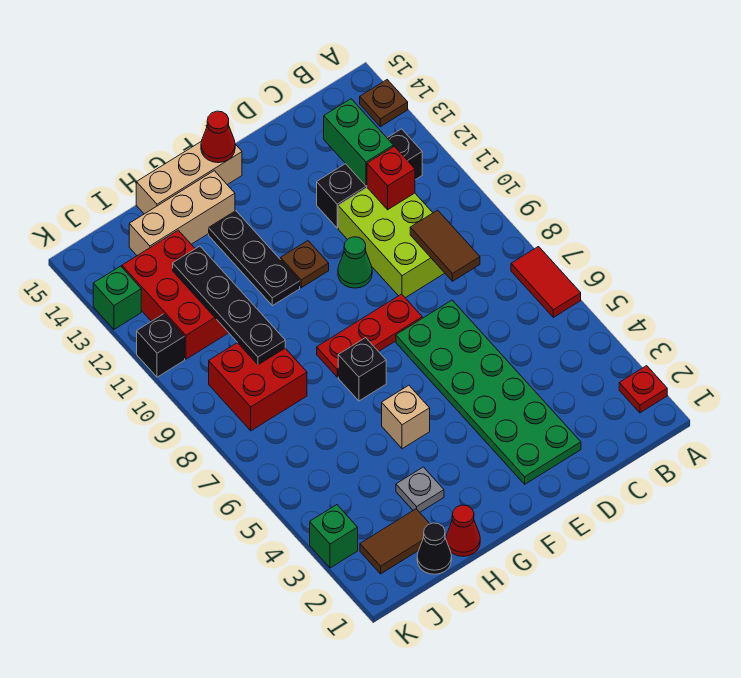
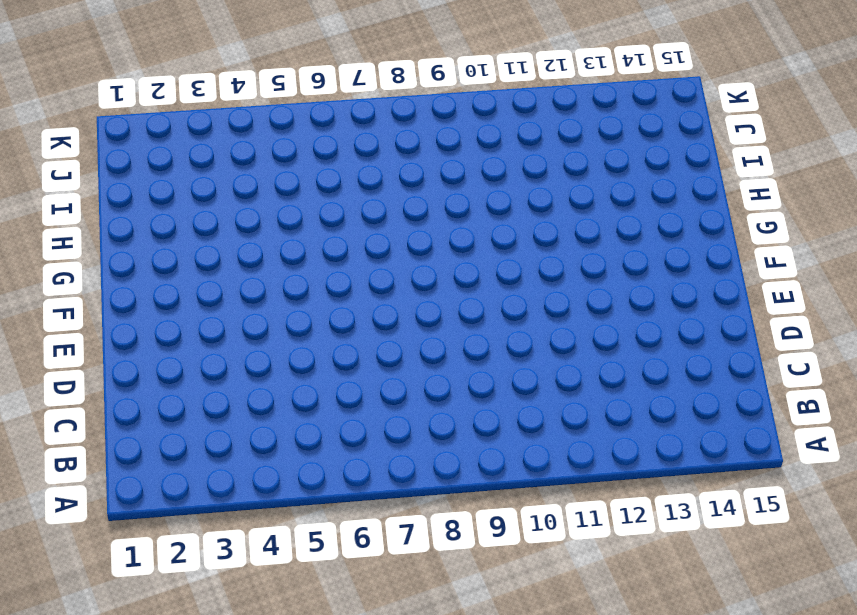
none -> red plate A2 level 1
none -> red tile A6:A7 level 1
none -> brown plate A14 level 1

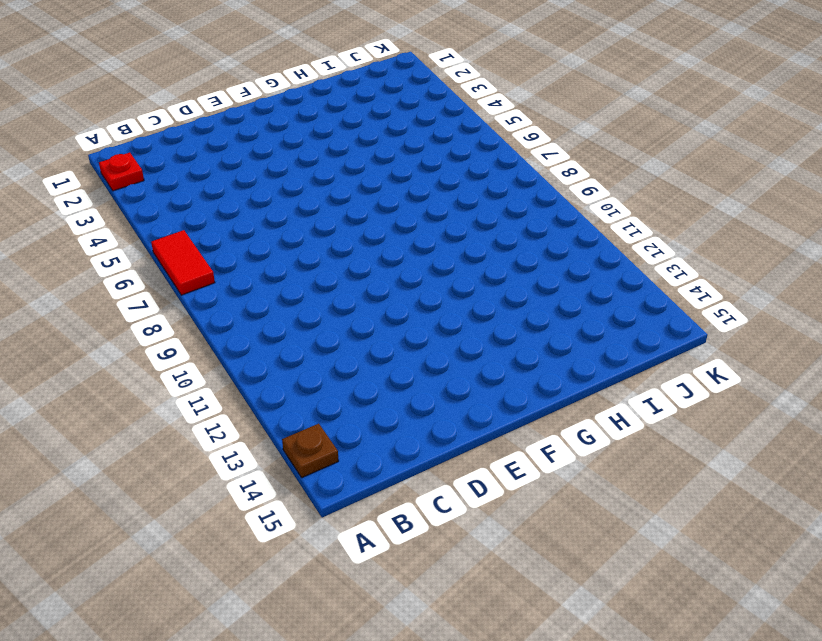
none -> black brick B12:D12 level 1
none -> lime brick C9:D11 level 1
none -> green plate D2:E7 level 1

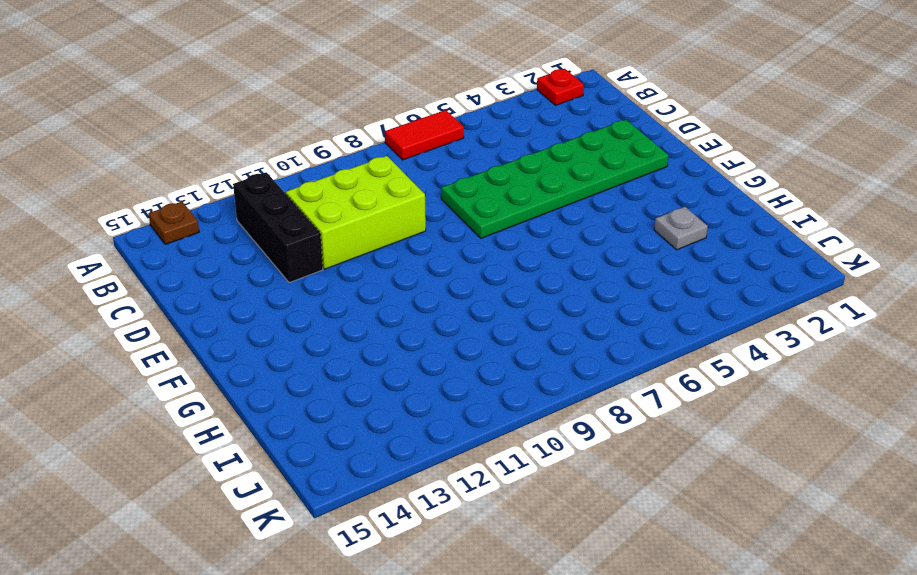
none -> red plate E8:G8 level 1
none -> green cone E10 level 1
none -> brown plate F11 level 1

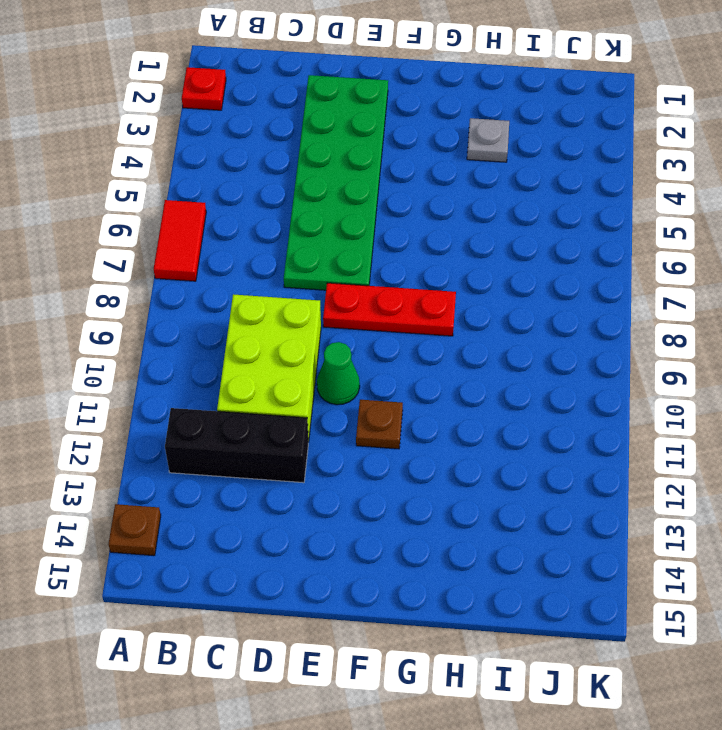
none -> tan brick F15:H15 level 1
none -> tan brick G5 level 1
none -> black brick G7 level 1

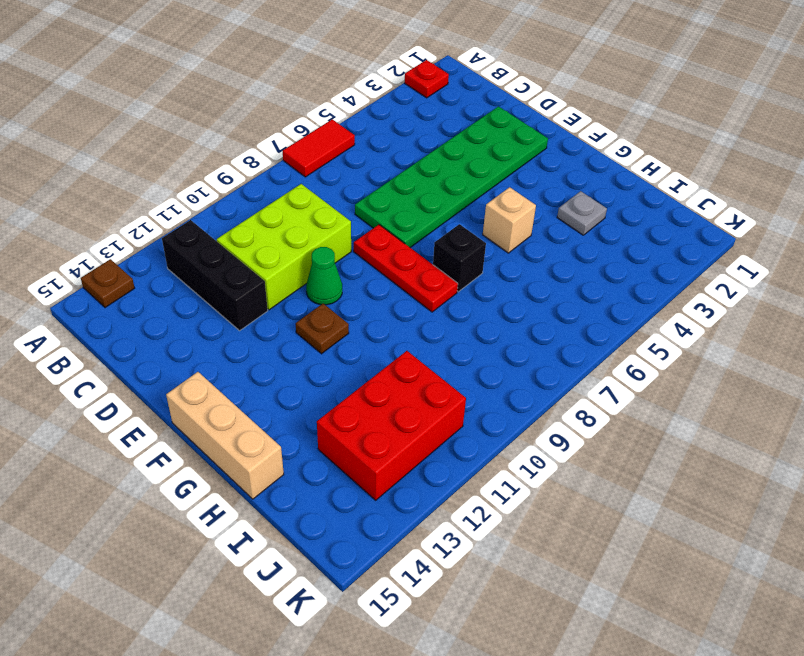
none -> black plate G11:G13 level 1
none -> tan brick G14:I14 level 1
none -> red cone H1 level 1

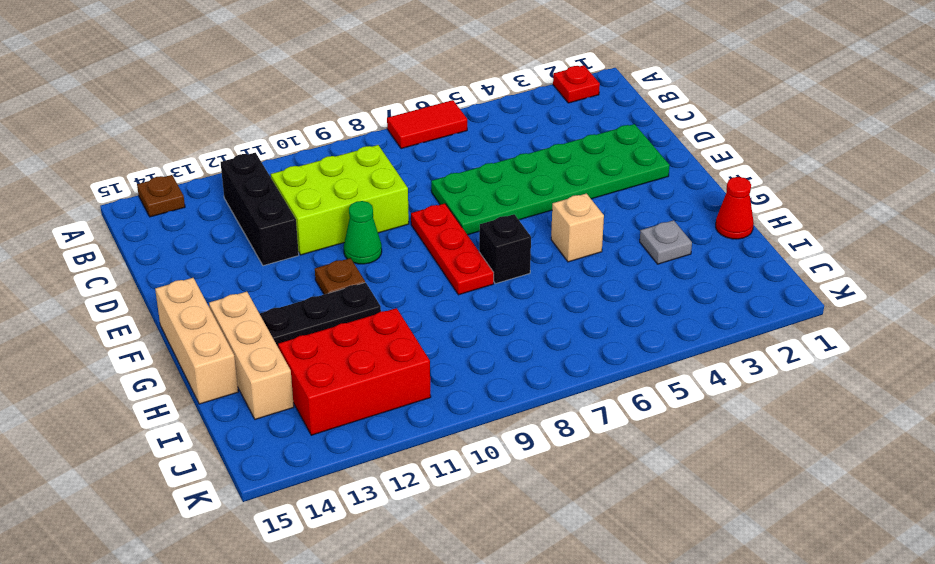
none -> black cone I1 level 1
none -> brown tile I2:J2 level 1
none -> red brick I8:J9 level 1

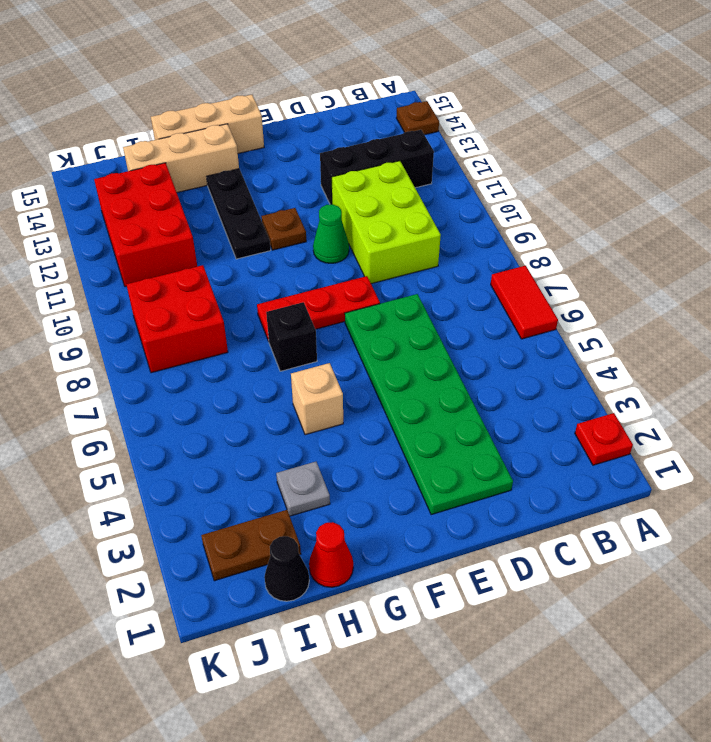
brown plate I2:J2 level 1 -> brown tile I2:J2 level 1
none -> green brick K3 level 1
none -> black brick K11 level 1
none -> green brick K13 level 1

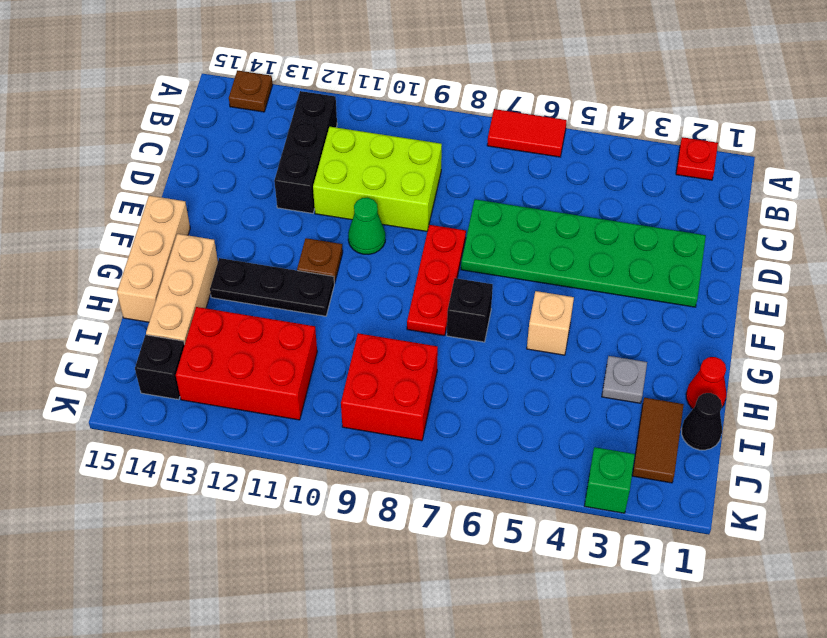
black brick J14 level 1 -> black brick K11 level 1
none -> green brick K13 level 1
none -> brown tile C8:C9 level 2
none -> red brick C11 level 2

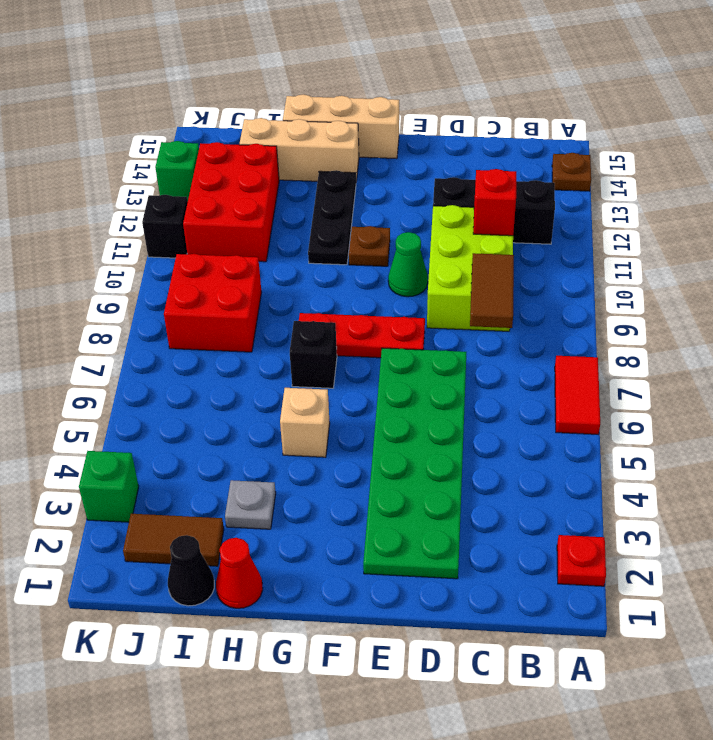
none -> green brick C12:C13 level 2
none -> red cone F15 level 2
none -> black plate I9:I12 level 2

